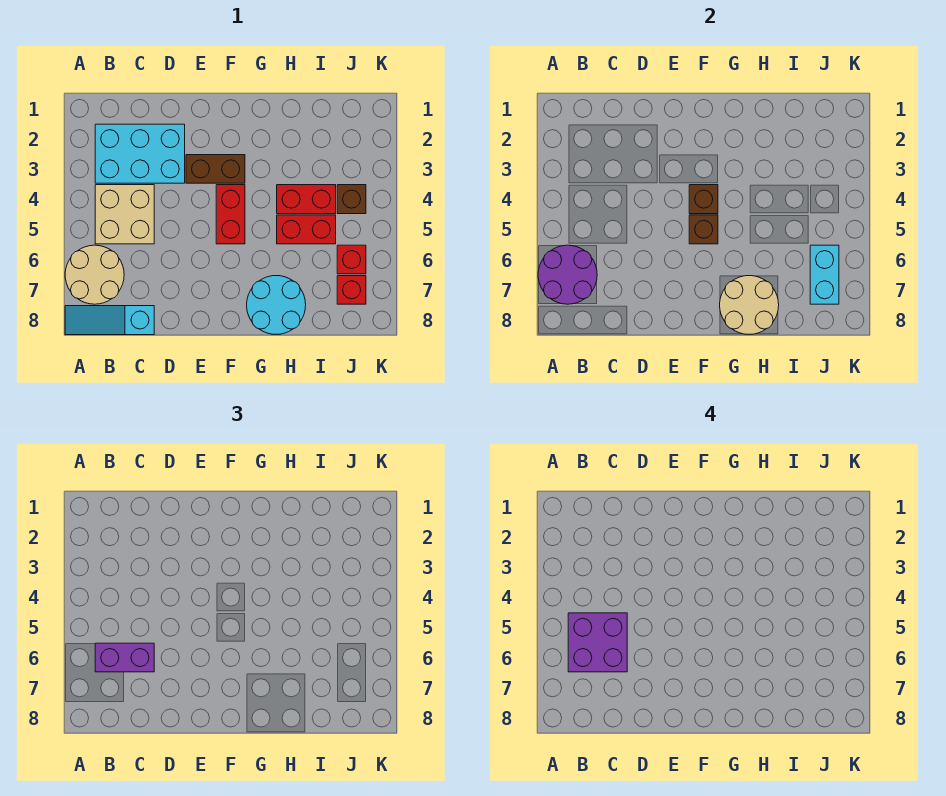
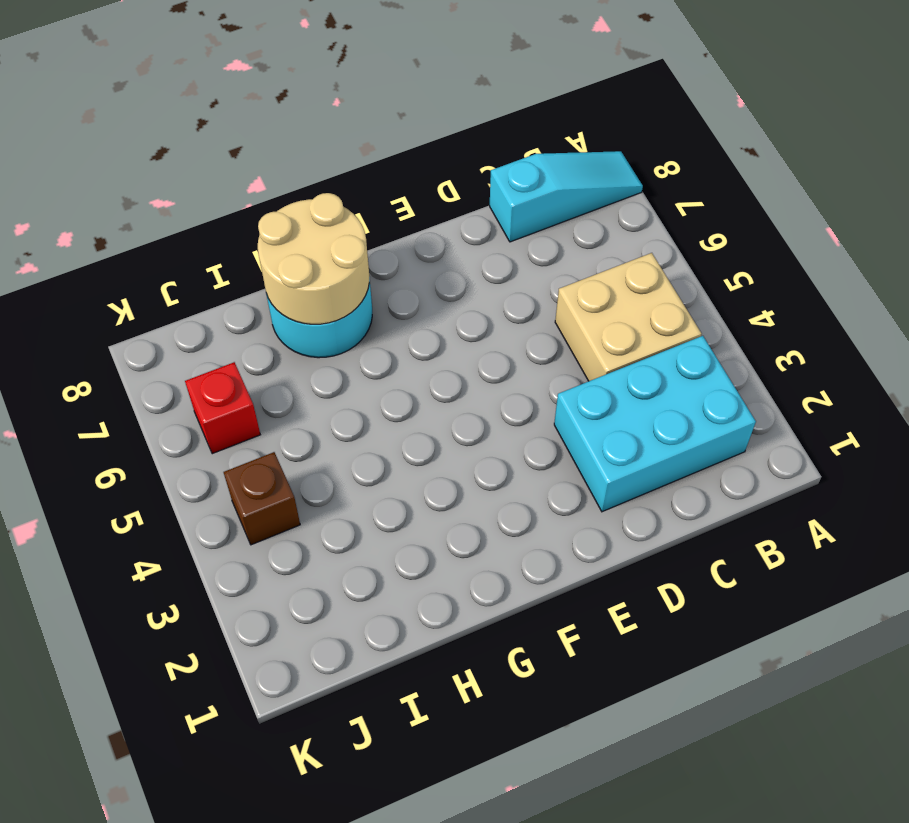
none -> tan round brick A6:B7 level 1
none -> brown brick E3:F3 level 1
none -> red brick F4:F5 level 1

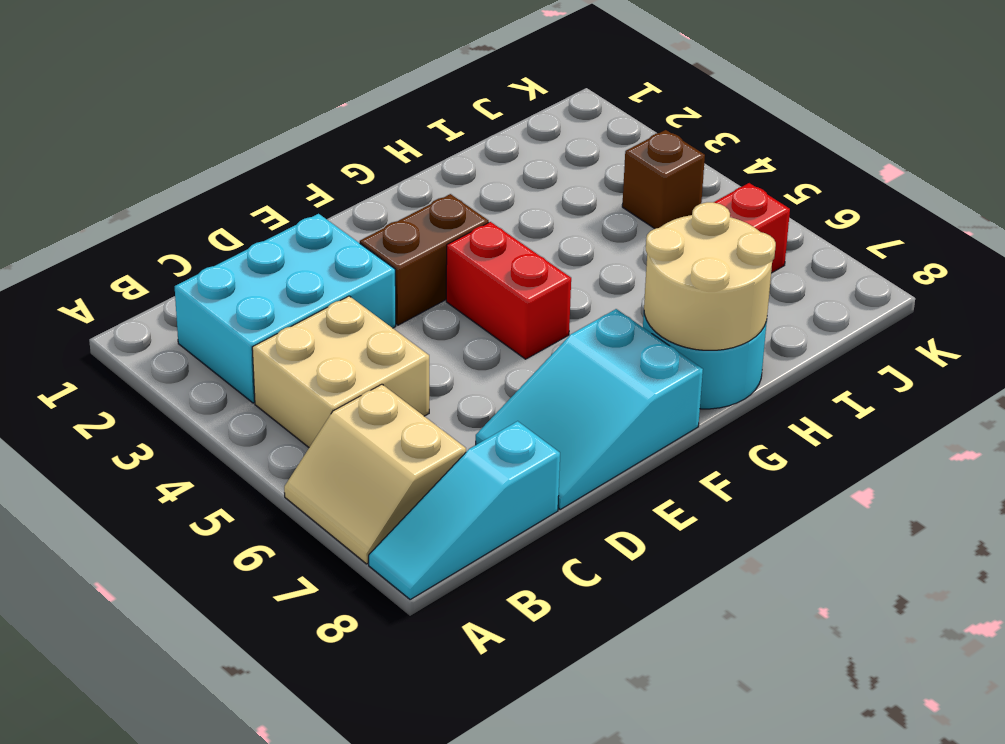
tan slope A6:B7 level 1 top B -> tan round brick A6:B7 level 1
cyan slope D7:F8 level 1 top F -> none
none -> red brick H4:I4 level 1
none -> red brick H5:I5 level 1
none -> red brick J7 level 1

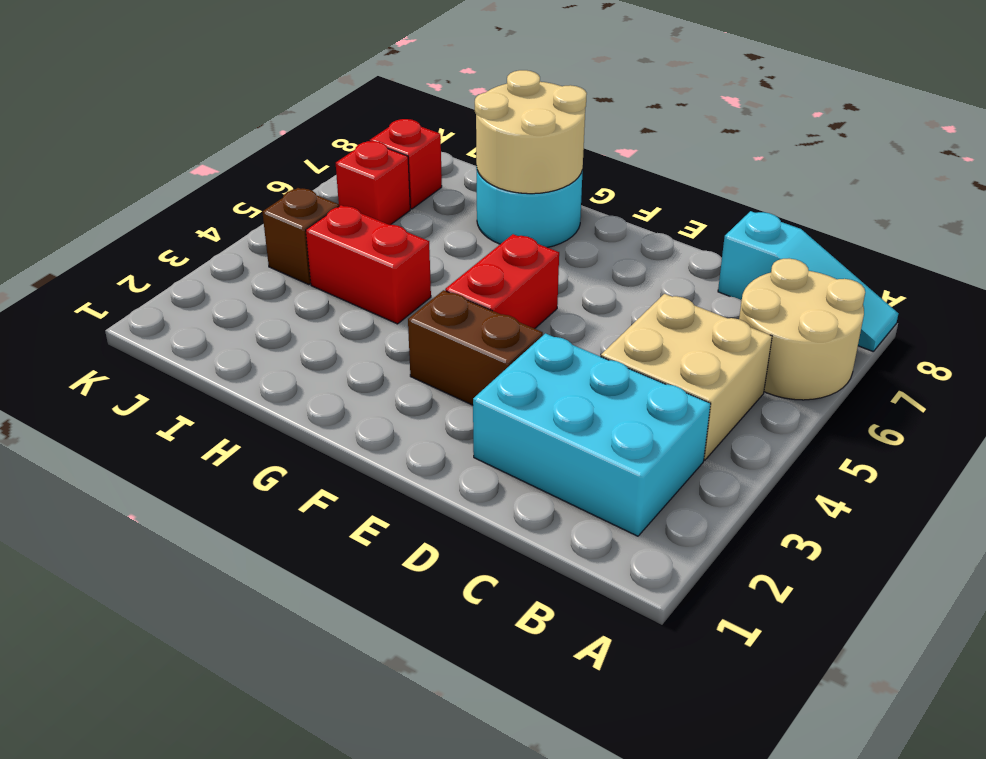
none -> red brick H5:I5 level 1
none -> purple round brick A6:B7 level 2
none -> brown brick F4 level 2

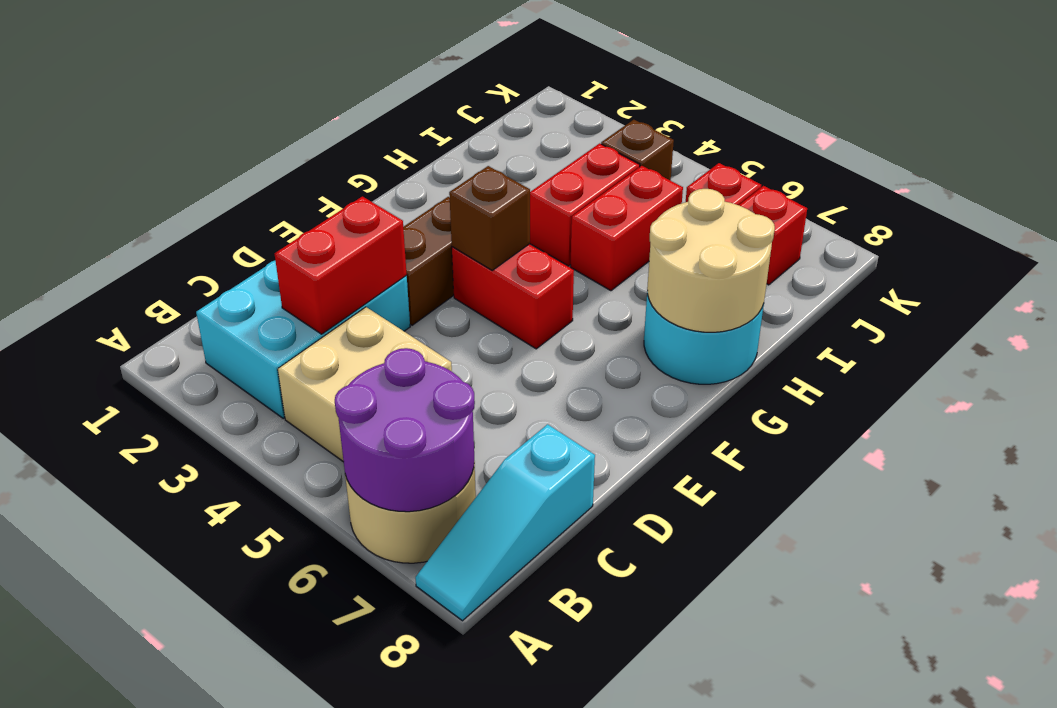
red brick C3:D3 level 2 -> none
none -> brown brick F5 level 2
none -> cyan brick J6:J7 level 2
none -> purple brick B6:C6 level 3

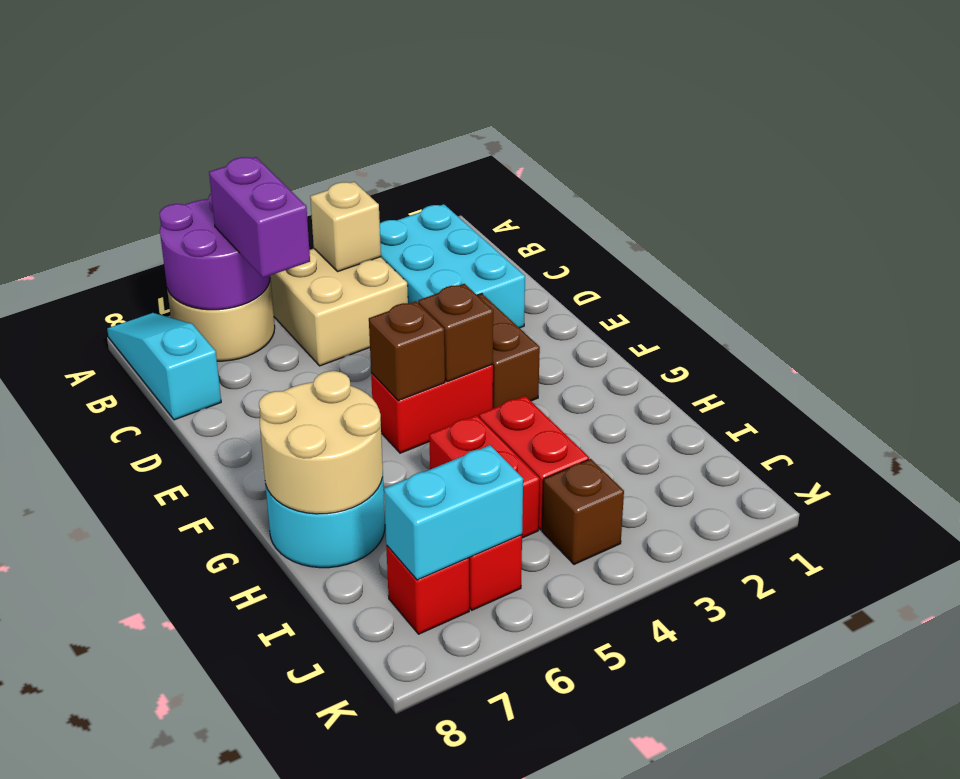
tan brick B4 level 2 -> none
none -> purple brick B5:C6 level 4

